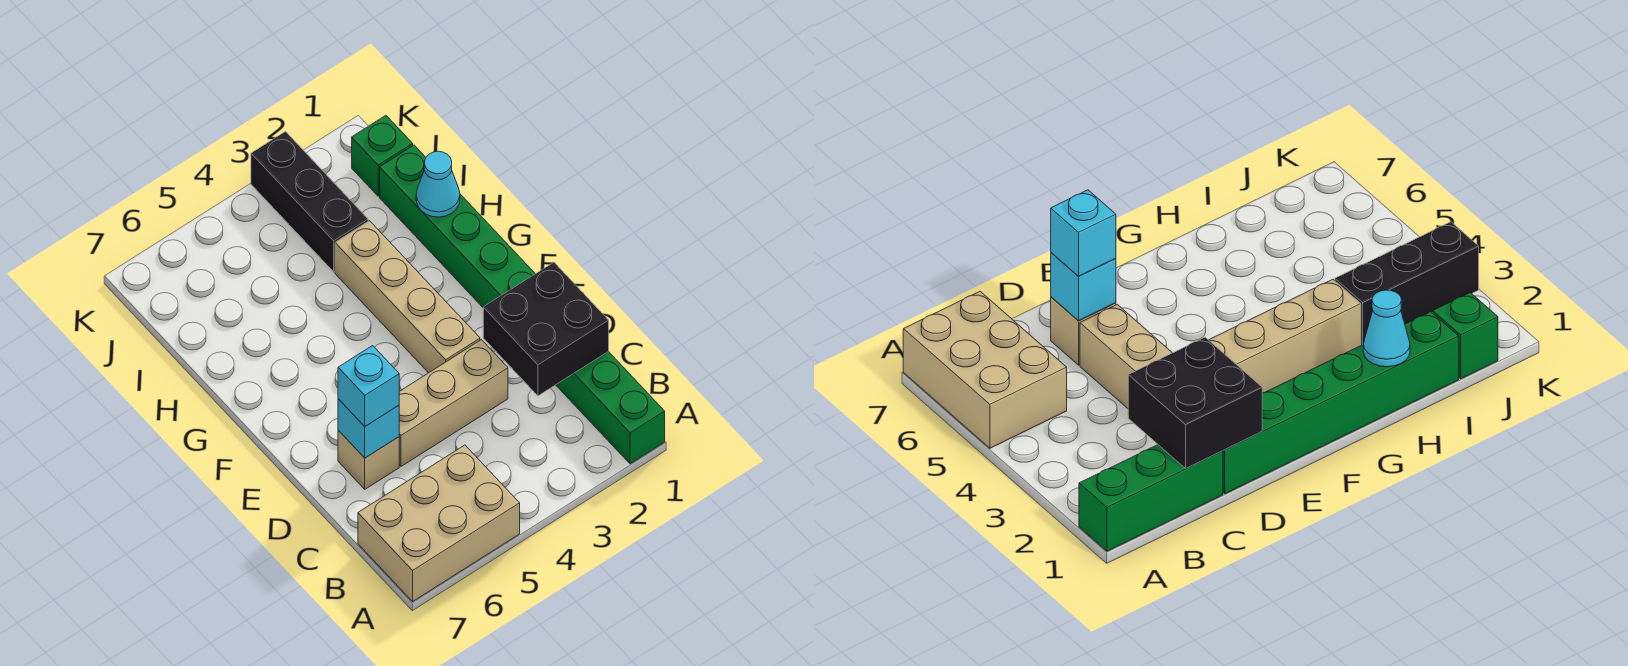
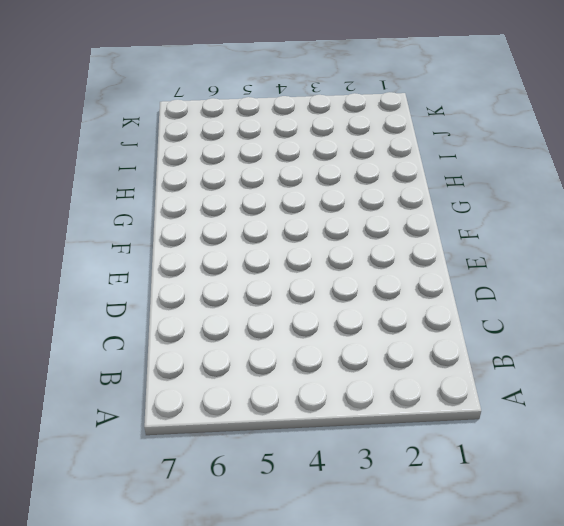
none -> green brick A1:C1 level 1
none -> tan brick A5:B7 level 1
none -> green brick D1:I1 level 1

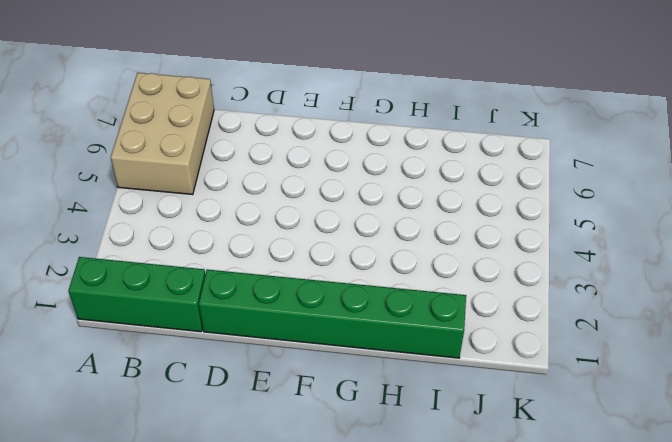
none -> tan brick D3:D5 level 1
none -> tan brick D6 level 1
none -> tan brick E3:H3 level 1

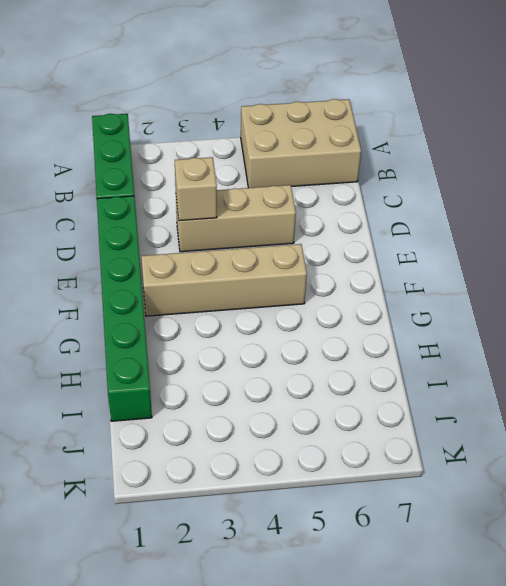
tan brick D3 level 2 -> tan brick D6 level 1
tan brick F2:F5 level 1 -> tan brick E3:H3 level 1
none -> black brick I3:K3 level 1
none -> green brick J1 level 1
none -> black brick C1:D2 level 2

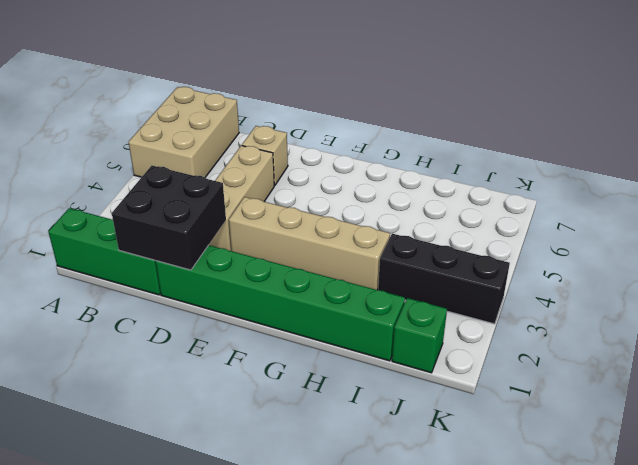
none -> cyan brick D6 level 2
none -> cyan cone H1 level 2
none -> cyan brick D6 level 3

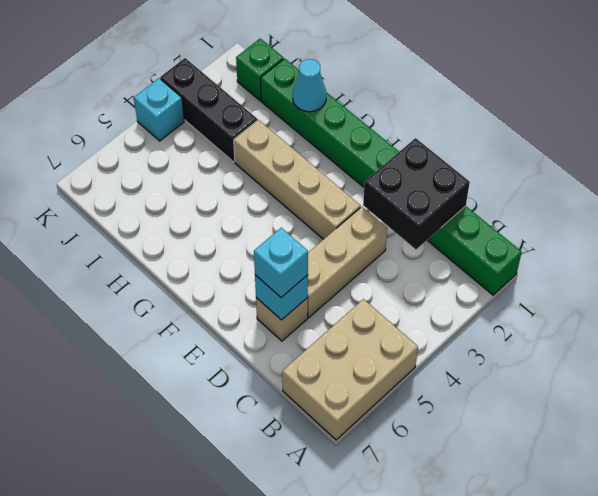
cyan brick K4 level 1 -> none

